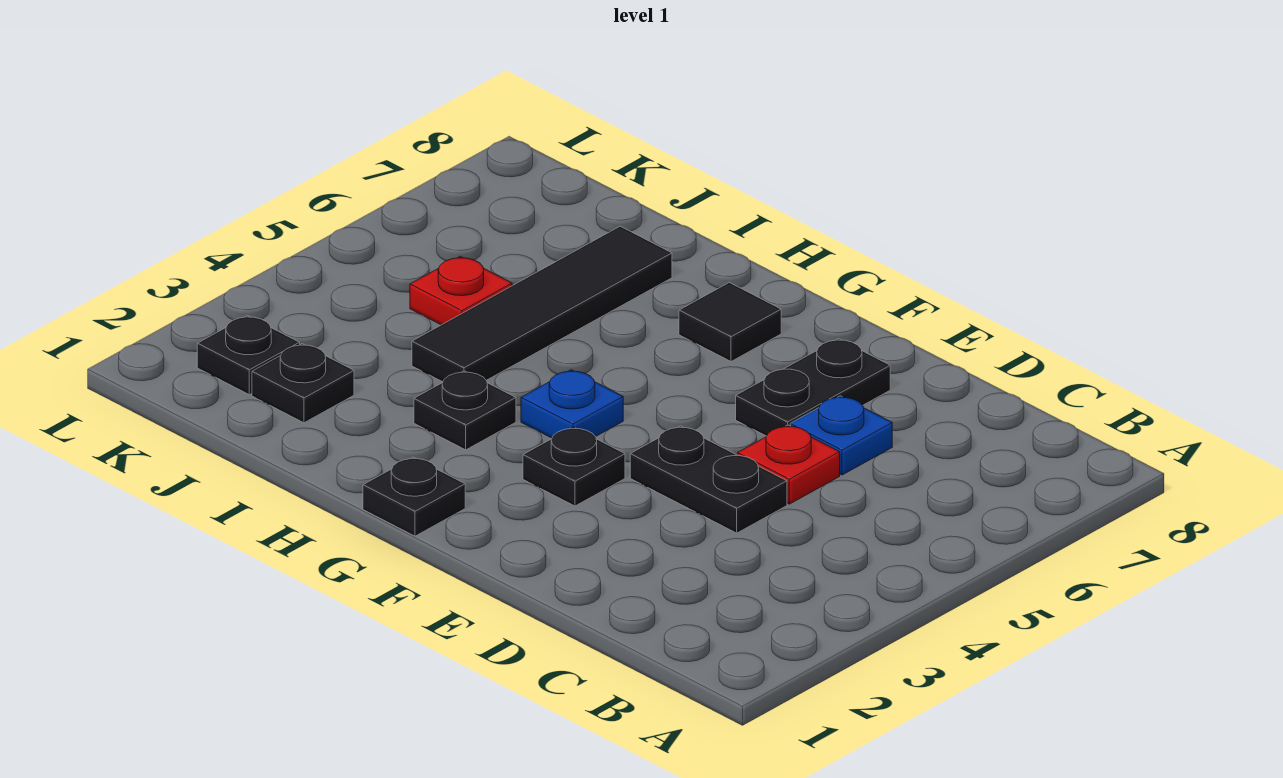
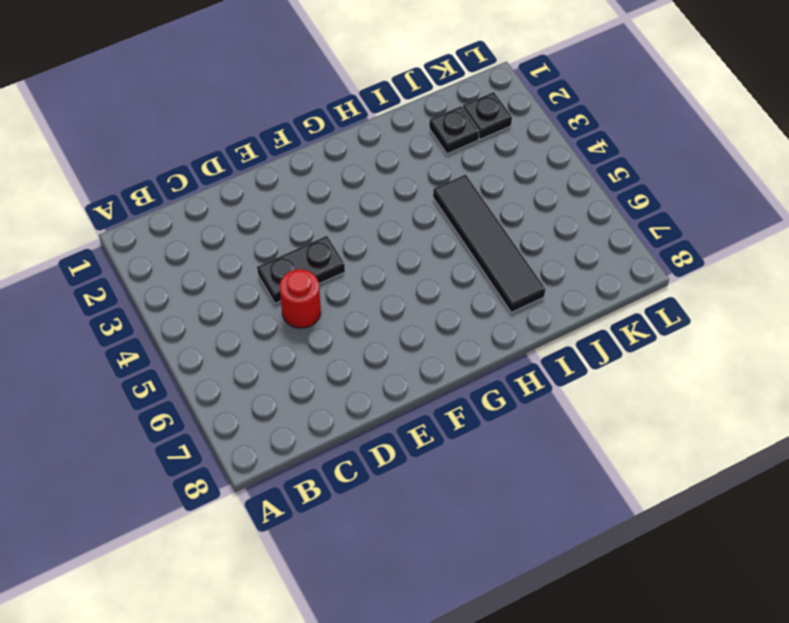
red round brick D5 level 1 -> red plate D5 level 1
none -> blue plate D6 level 1
none -> black plate E6:E7 level 1
none -> black plate F3 level 1

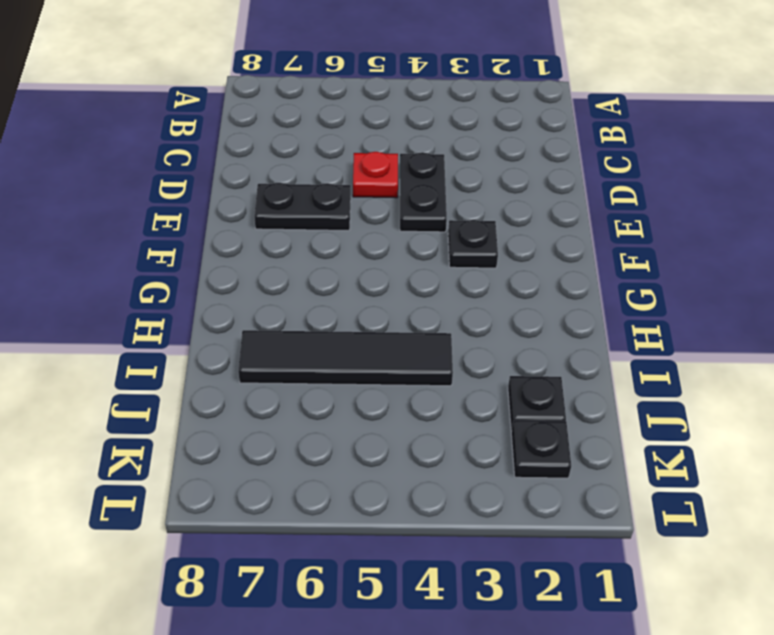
none -> blue plate D6 level 1
none -> black plate G1 level 1
none -> blue plate G4 level 1

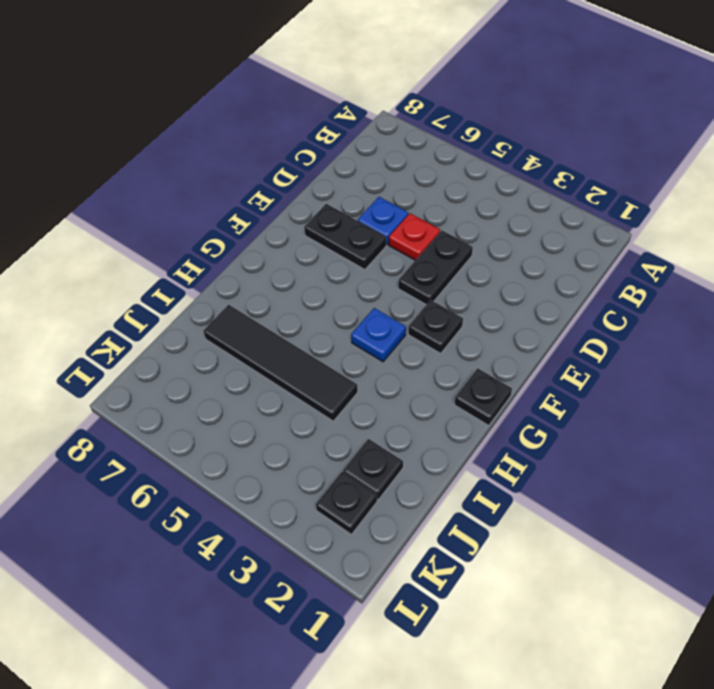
none -> black tile G7 level 1
none -> black plate H3 level 1
none -> red plate J5 level 1

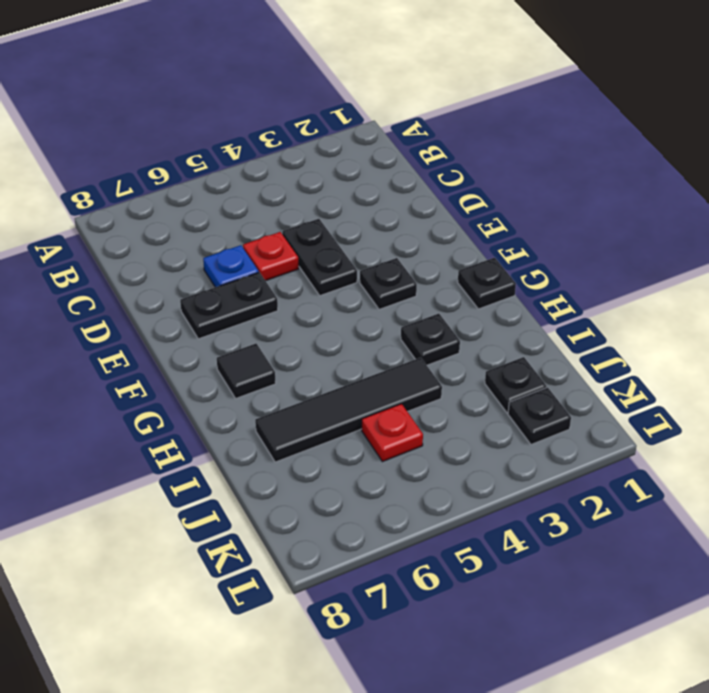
none -> blue plate G4 level 1

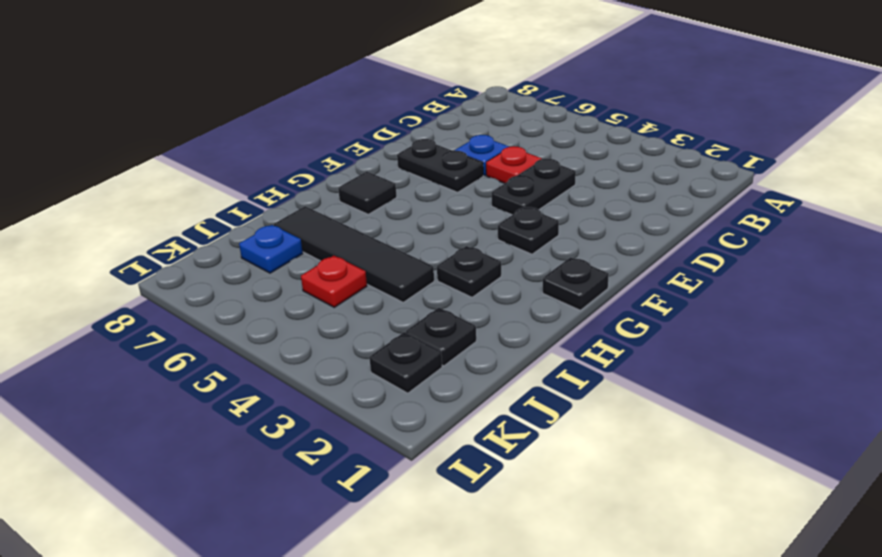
blue plate J7 level 1 -> blue plate G4 level 1

